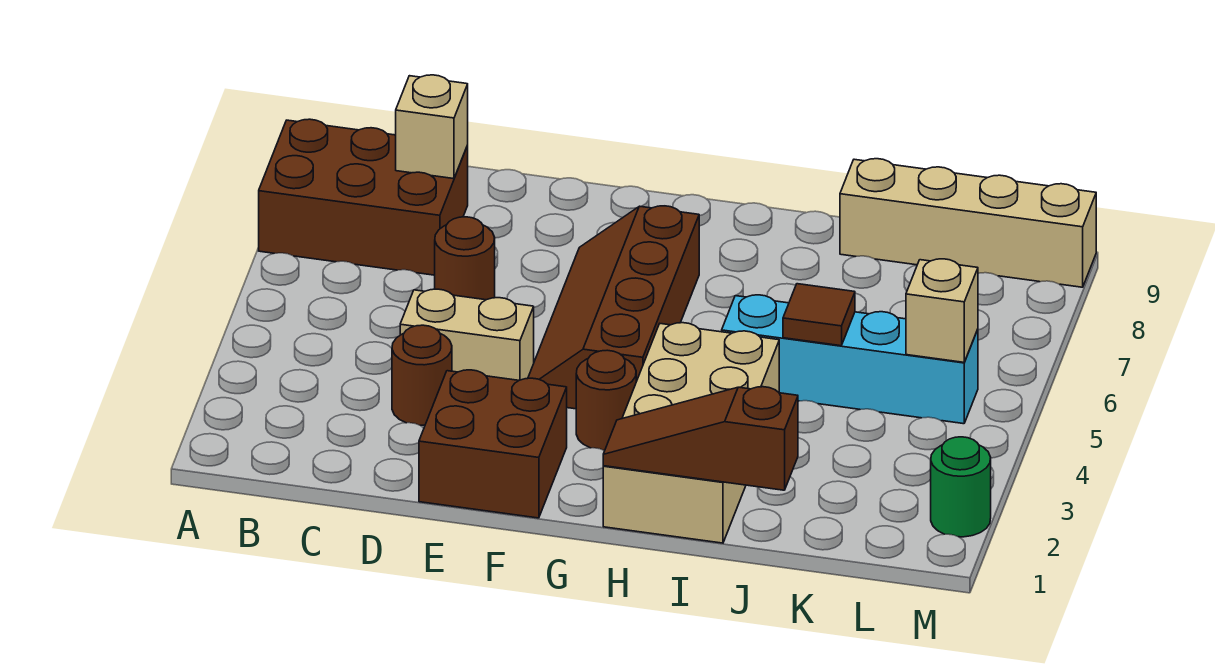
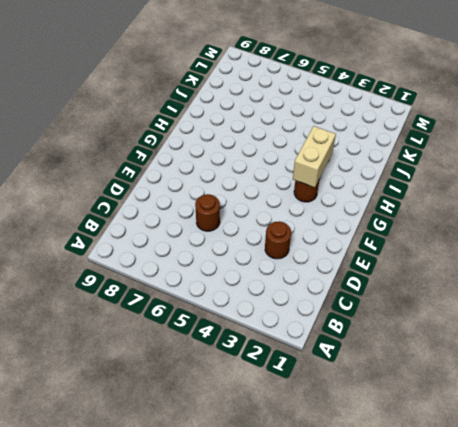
tan brick G3:H3 level 2 -> tan brick D4:E4 level 1
none -> brown brick A7:C8 level 1
none -> brown brick E1:F2 level 1
none -> brown slope F4:G7 level 1 top G

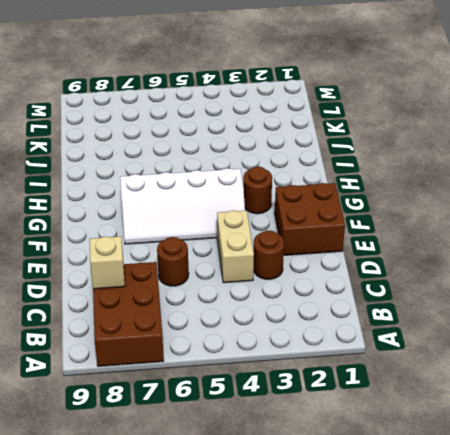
white slope F4:G7 level 1 top G -> brown slope F4:G7 level 1 top G
none -> tan brick H1:I4 level 1
none -> cyan brick I5:L5 level 1
none -> tan brick J9:M9 level 1

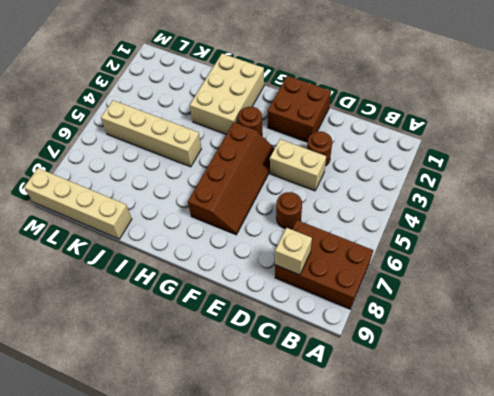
tan brick H1:I3 level 1 -> tan brick H1:I4 level 1
tan brick I5:L5 level 1 -> cyan brick I5:L5 level 1
none -> green round brick M2 level 1
none -> brown slope H1:J1 level 2 top J
none -> brown tile J5 level 2

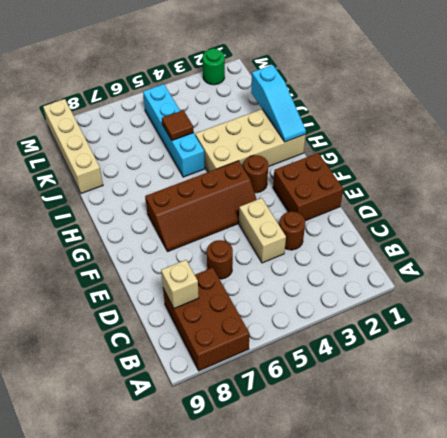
cyan slope H1:J1 level 2 top J -> brown slope H1:J1 level 2 top J
none -> tan brick L5 level 2

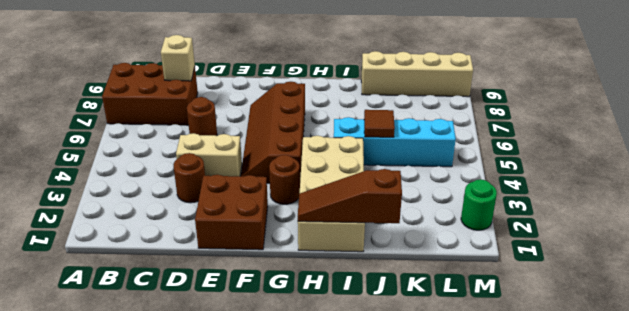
none -> tan brick L5 level 2

